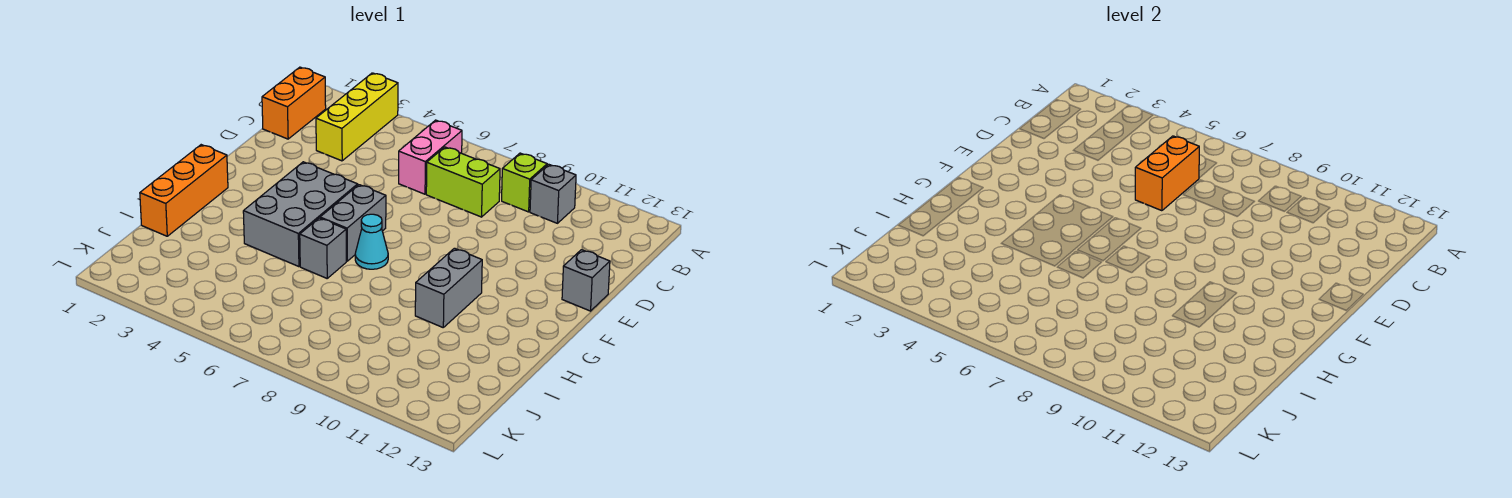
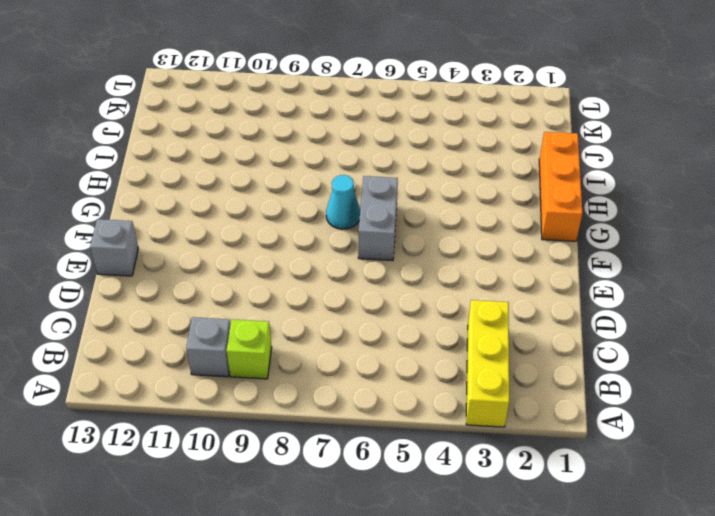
none -> orange brick B1:C1 level 1
none -> pink brick B6:C6 level 1
none -> lime brick C7:C8 level 1

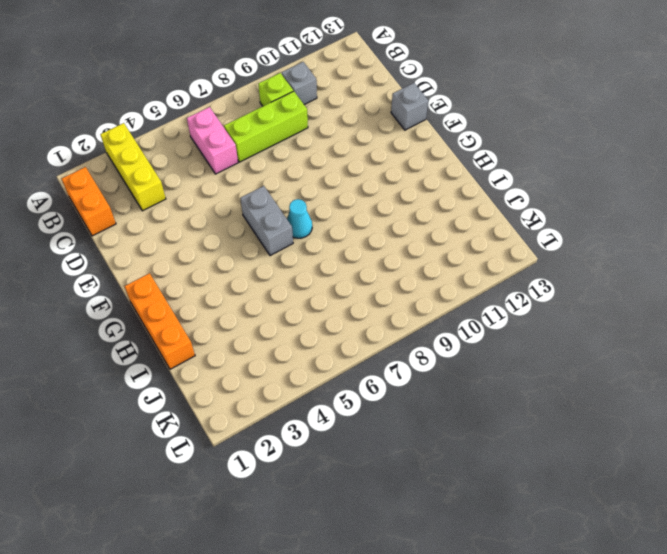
lime brick C7:C9 level 1 -> lime brick C7:C8 level 1
none -> grey brick F4:H5 level 1
none -> grey brick G10:H10 level 1
none -> grey brick H6 level 1

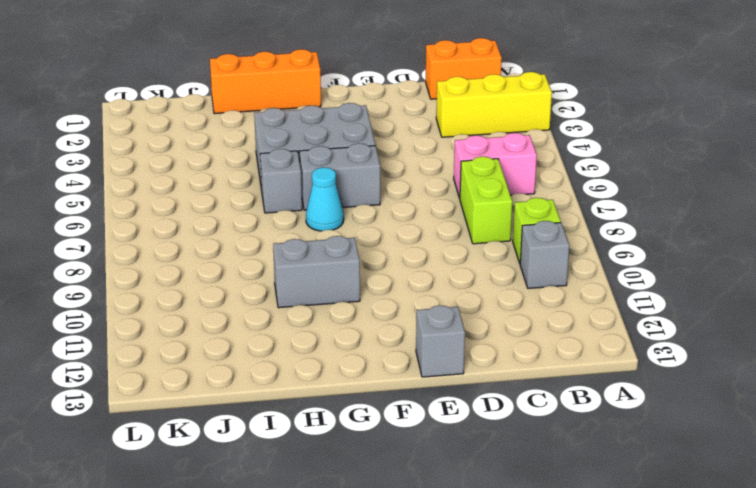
none -> orange brick C6:D6 level 2

